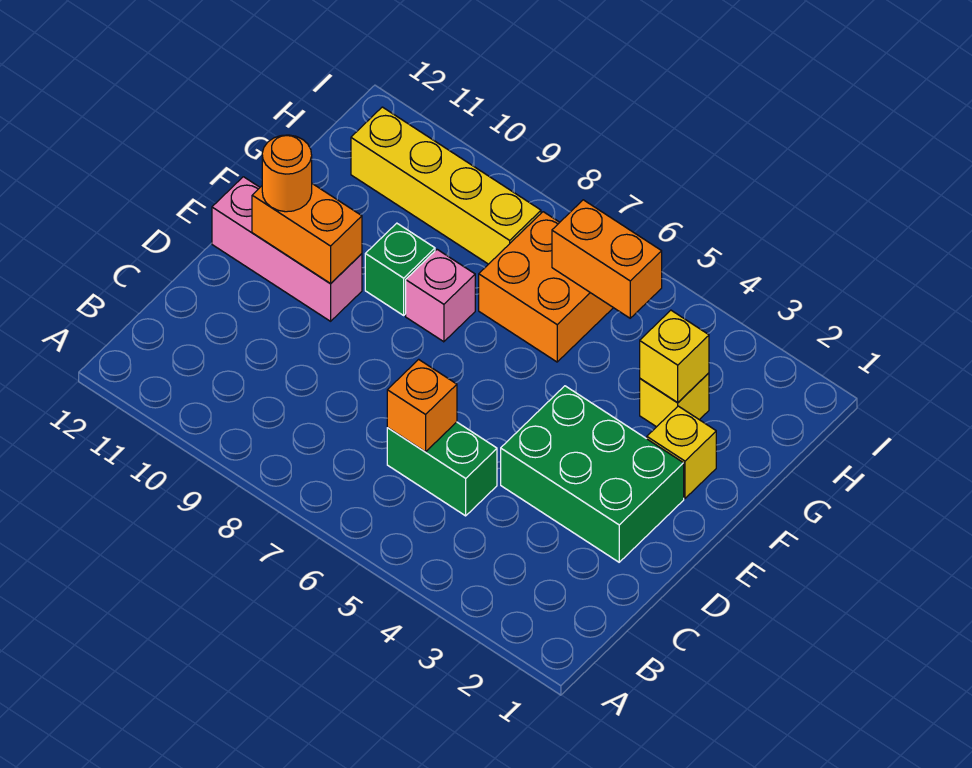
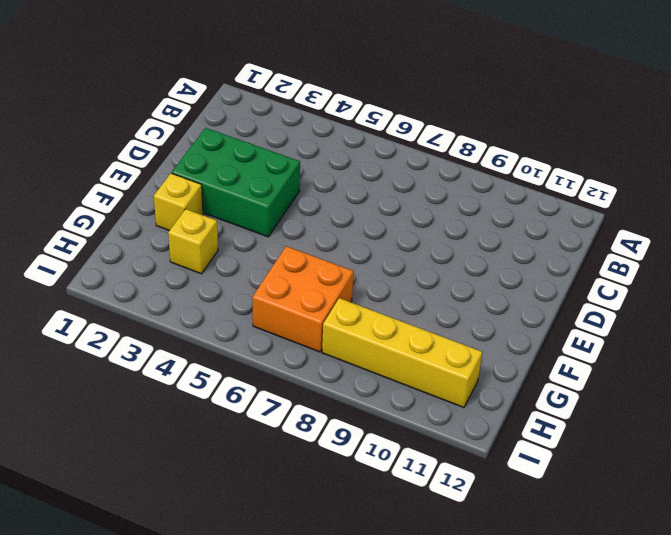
none -> green brick C5:C6 level 1
none -> pink brick E10:E12 level 1
none -> pink brick F8 level 1

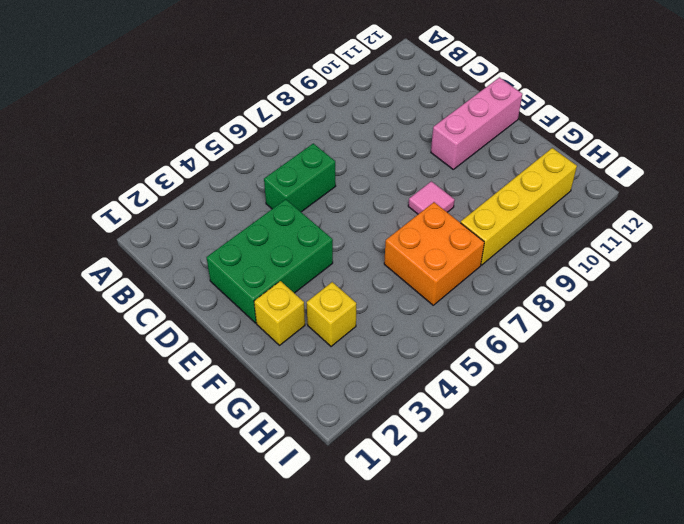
pink tile F8 level 1 -> pink brick F8 level 1
none -> green brick F9 level 1
none -> orange brick C6 level 2
none -> orange brick E10:E11 level 2

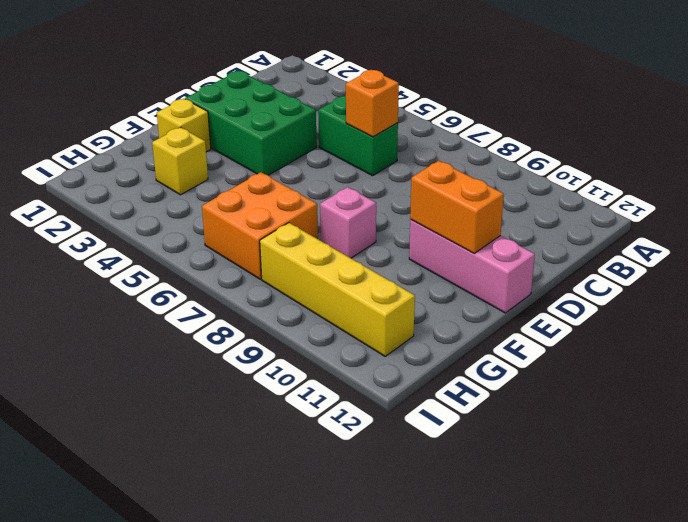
none -> green brick F9 level 1
none -> yellow brick G3 level 2
none -> orange brick H5:H6 level 2

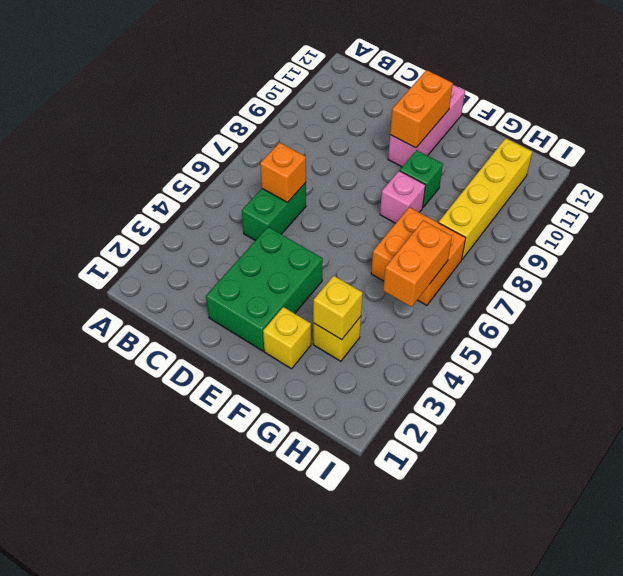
none -> orange round brick E11 level 3

